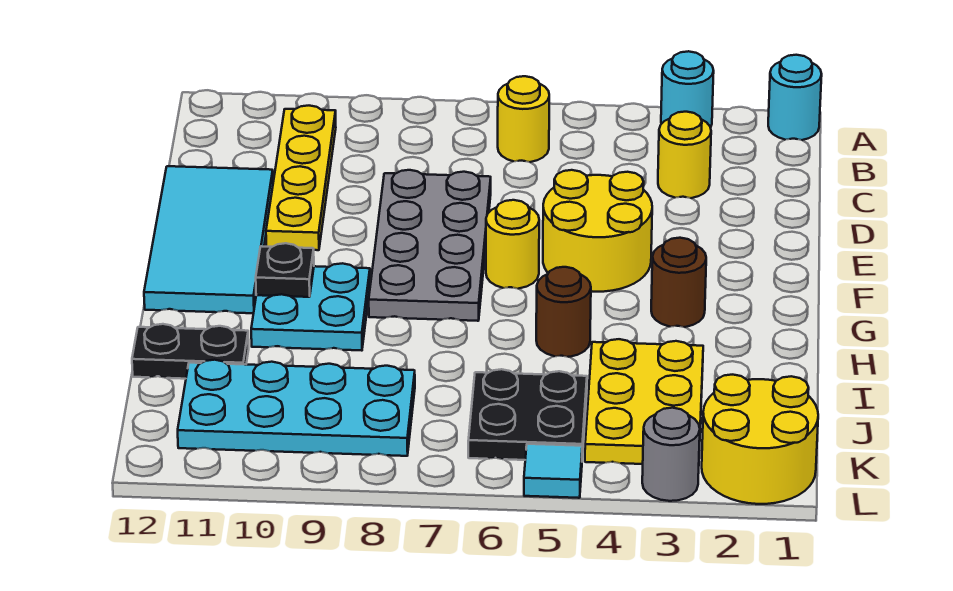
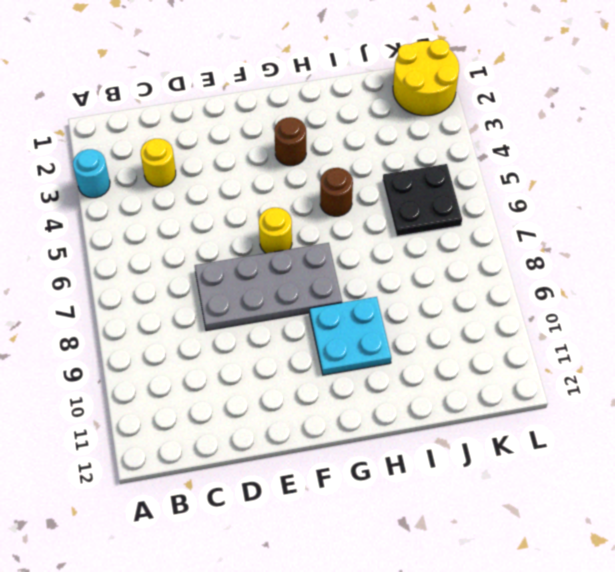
none -> cyan round brick A1 level 1
none -> yellow round brick B6 level 1
none -> yellow plate B10:E10 level 1

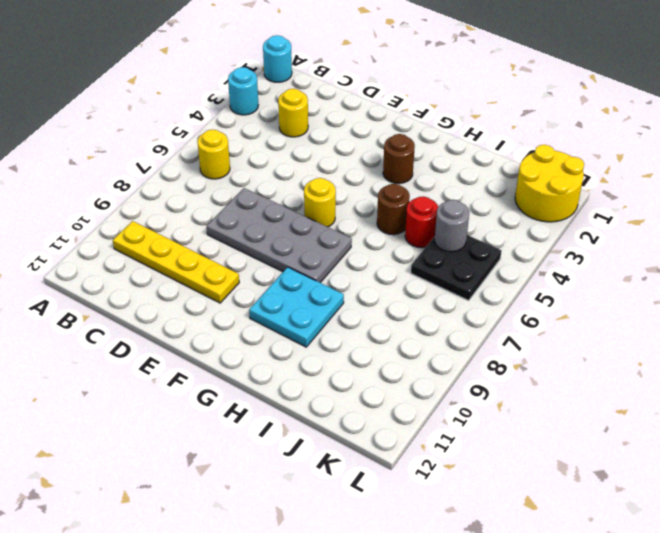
red round brick I5 level 1 -> none
grey round brick J5 level 2 -> grey round brick L3 level 1
none -> cyan tile D11:G12 level 1
none -> yellow round brick E4:F5 level 1
none -> yellow plate I3:K4 level 1

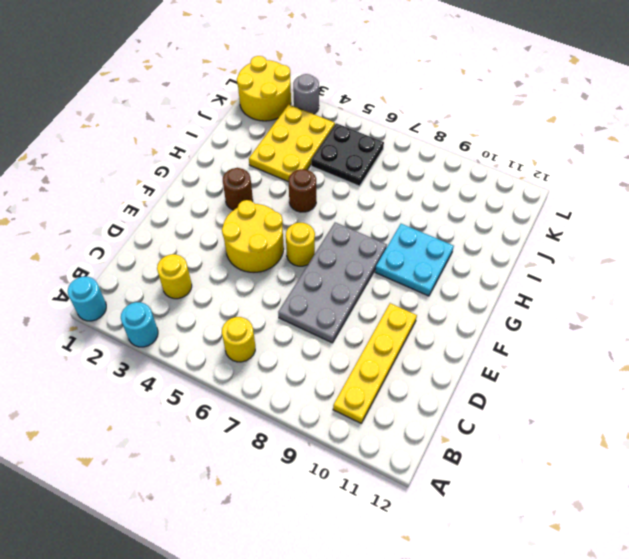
none -> cyan tile D11:G12 level 1
none -> black plate I11:I12 level 1
none -> cyan plate J8:K11 level 1

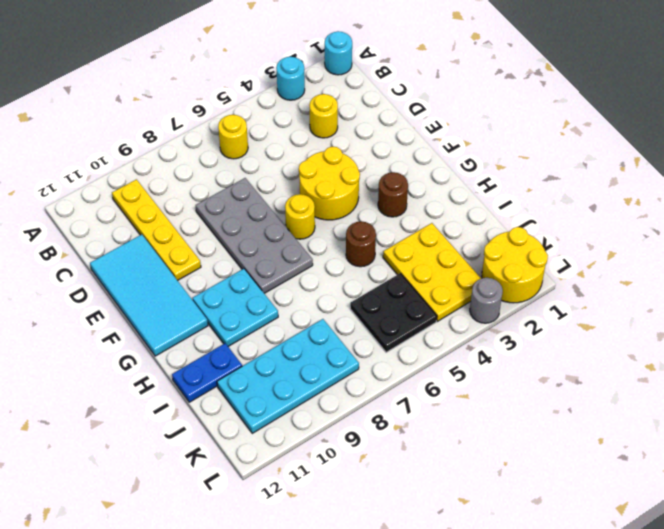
blue plate I11:I12 level 1 -> black plate I11:I12 level 1
none -> cyan tile L5 level 1
none -> black plate G10 level 2

